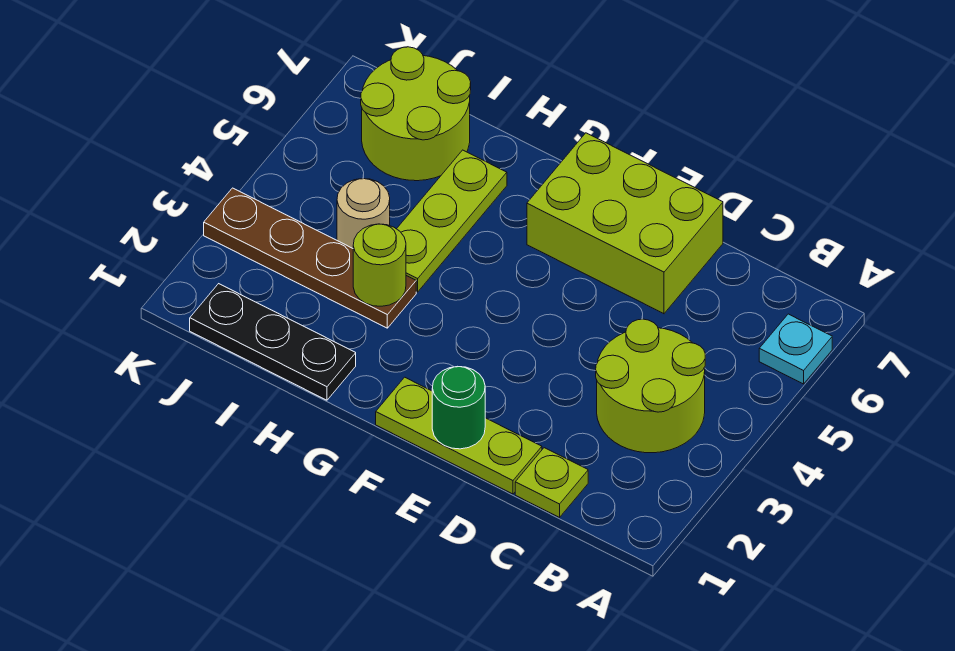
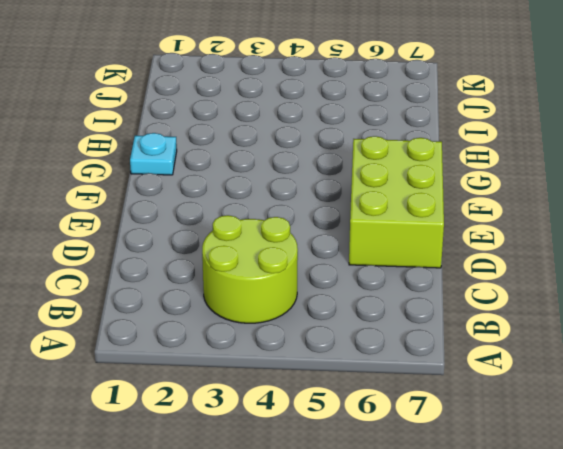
cyan plate G1 level 1 -> cyan plate A6 level 1
none -> lime plate C1 level 1
none -> lime plate D1:F1 level 1
none -> black plate H1:J1 level 1

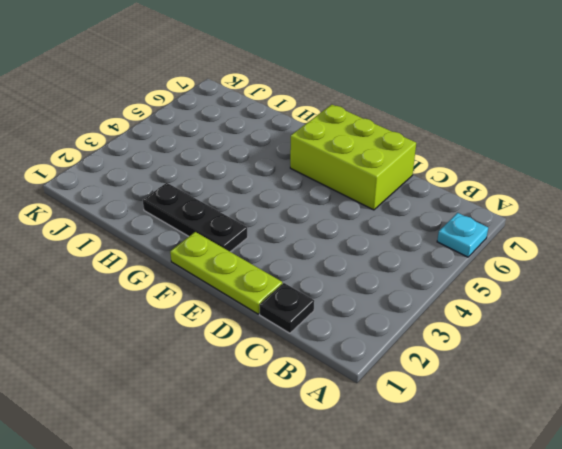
black plate C1 level 1 -> lime plate C1 level 1
black plate F2:H2 level 1 -> black plate H1:J1 level 1
none -> lime round brick B3:C4 level 1
none -> brown plate H3:K3 level 1
none -> lime plate H4:H6 level 1

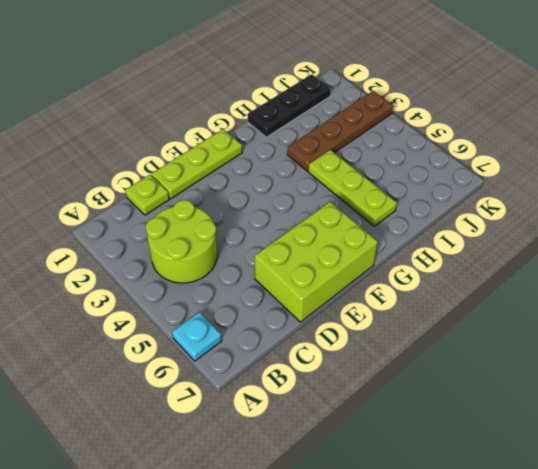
none -> tan round brick I4 level 1
none -> lime round brick I6:J7 level 1
none -> green round brick E1 level 2

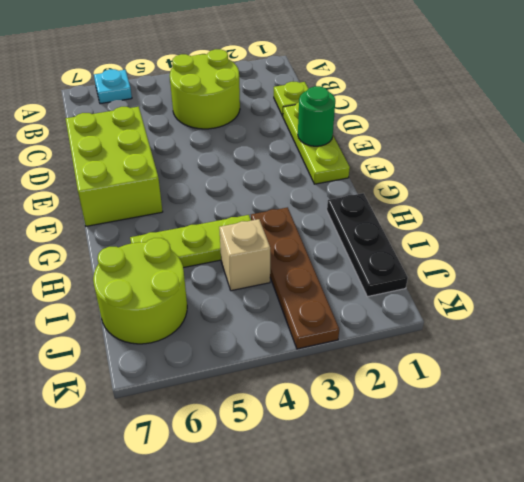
tan brick I4 level 1 -> tan round brick I4 level 1
none -> lime round brick H3 level 2

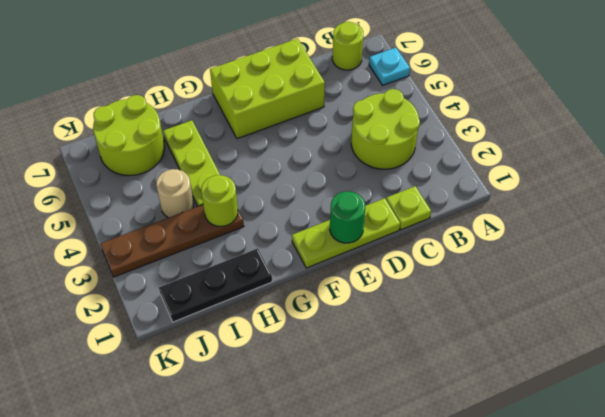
lime round brick B7 level 1 -> none

